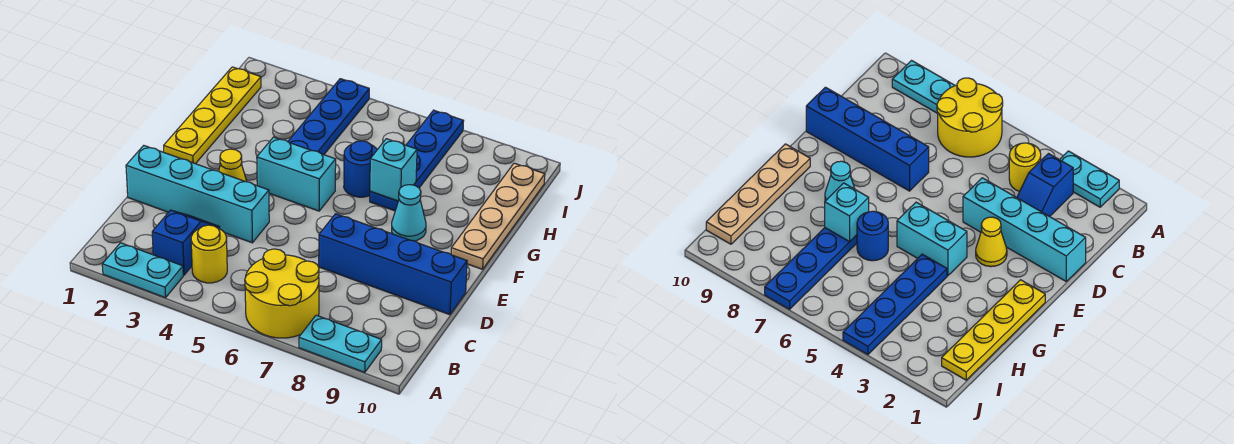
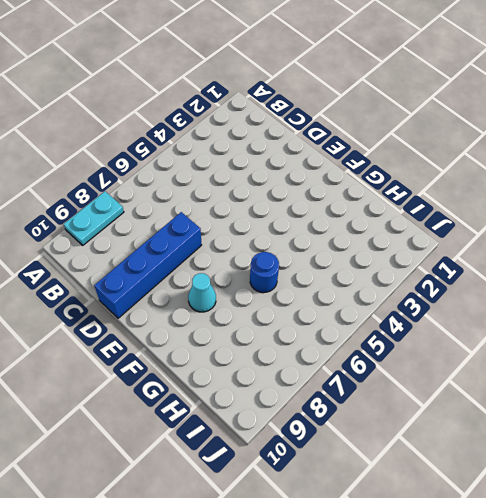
none -> cyan plate A2:A3 level 1
none -> yellow round brick A6:B7 level 1
none -> blue slope B3:C3 level 1 top B

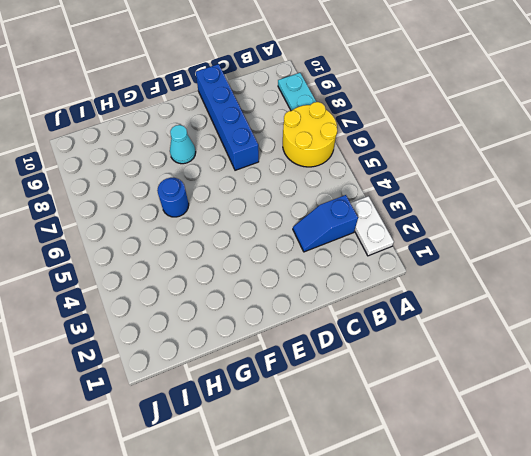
white plate A2:A3 level 1 -> cyan plate A2:A3 level 1
none -> yellow round brick B4 level 1
none -> cyan brick D1:D4 level 1
none -> yellow cone E3 level 1

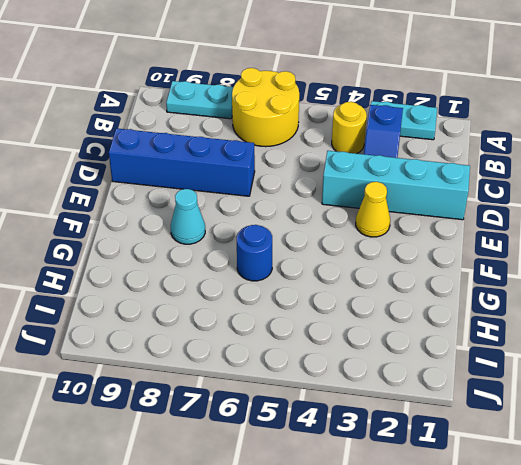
none -> yellow plate F1:I1 level 1
none -> cyan brick F4:F5 level 1
none -> tan plate F10:I10 level 1

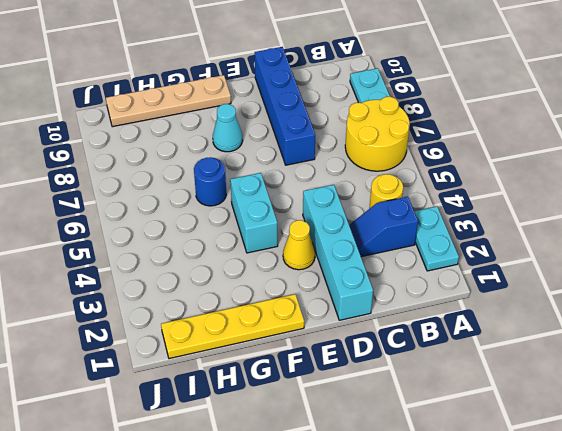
none -> blue plate G4:J4 level 1
none -> blue plate G7:J7 level 1
none -> cyan brick G7 level 2

